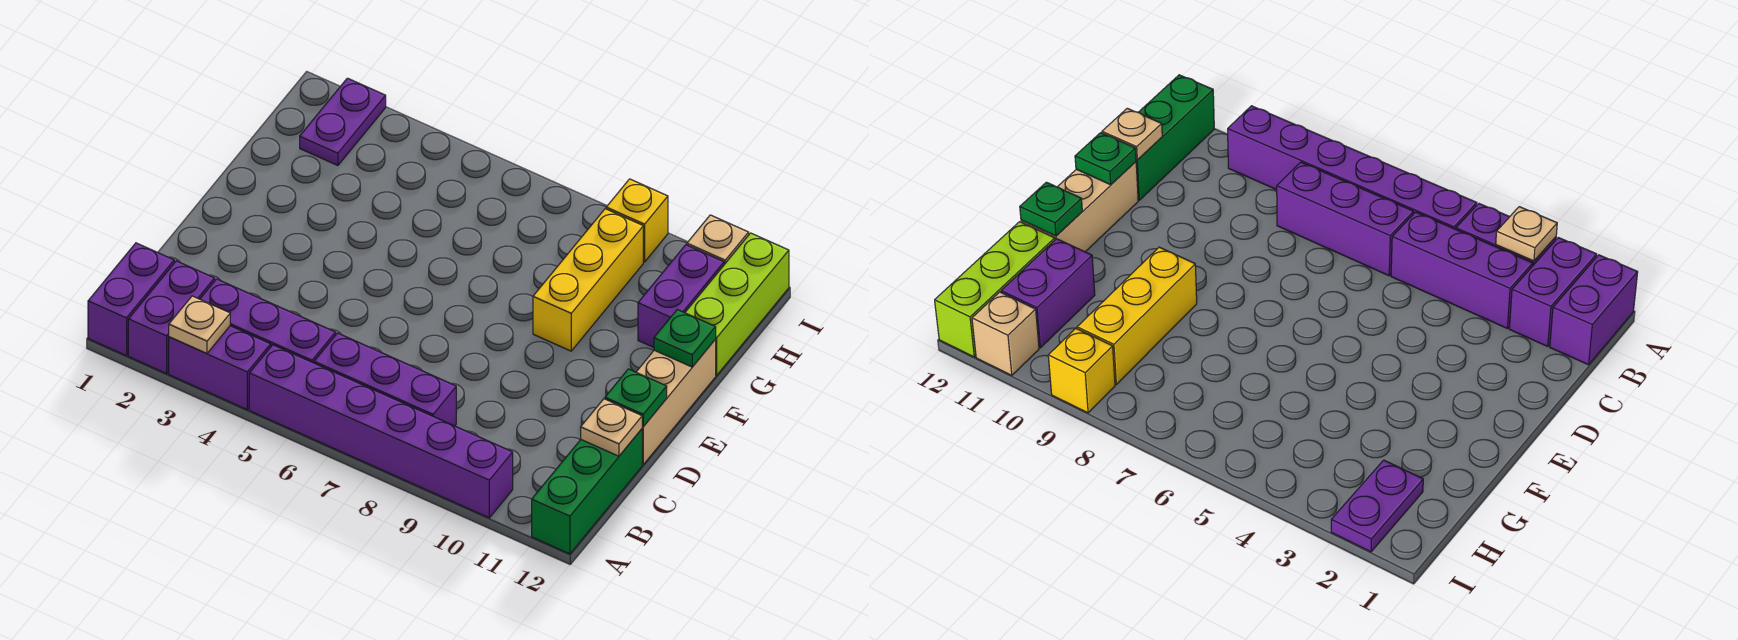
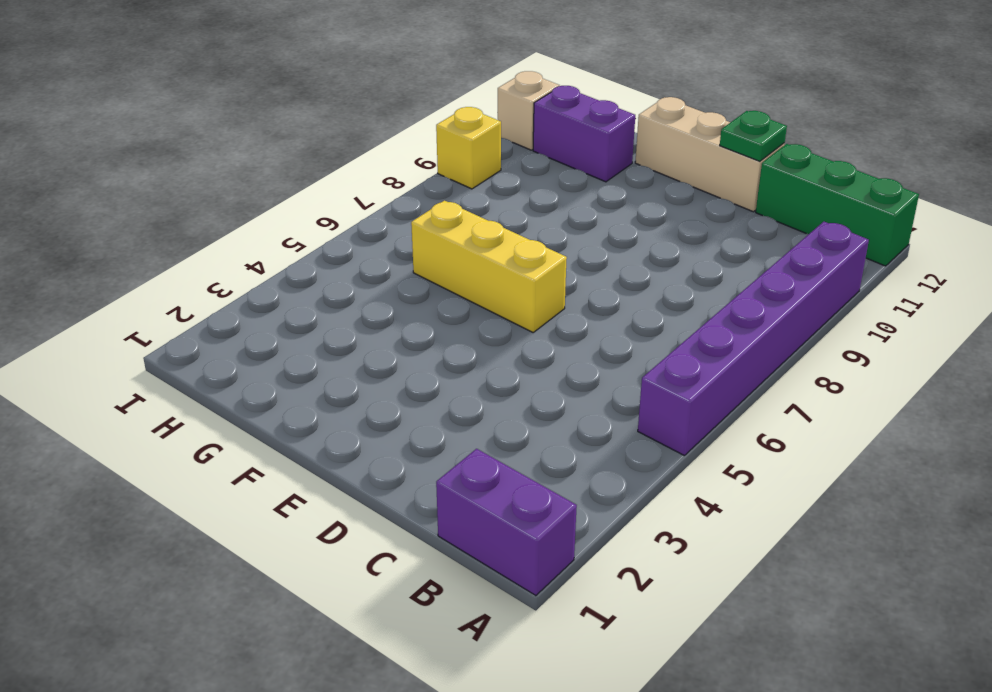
yellow brick E6:G6 level 1 -> yellow brick F9:H9 level 1
none -> purple brick A2:B2 level 1
none -> purple brick A3:A4 level 1
none -> purple brick B3:B5 level 1

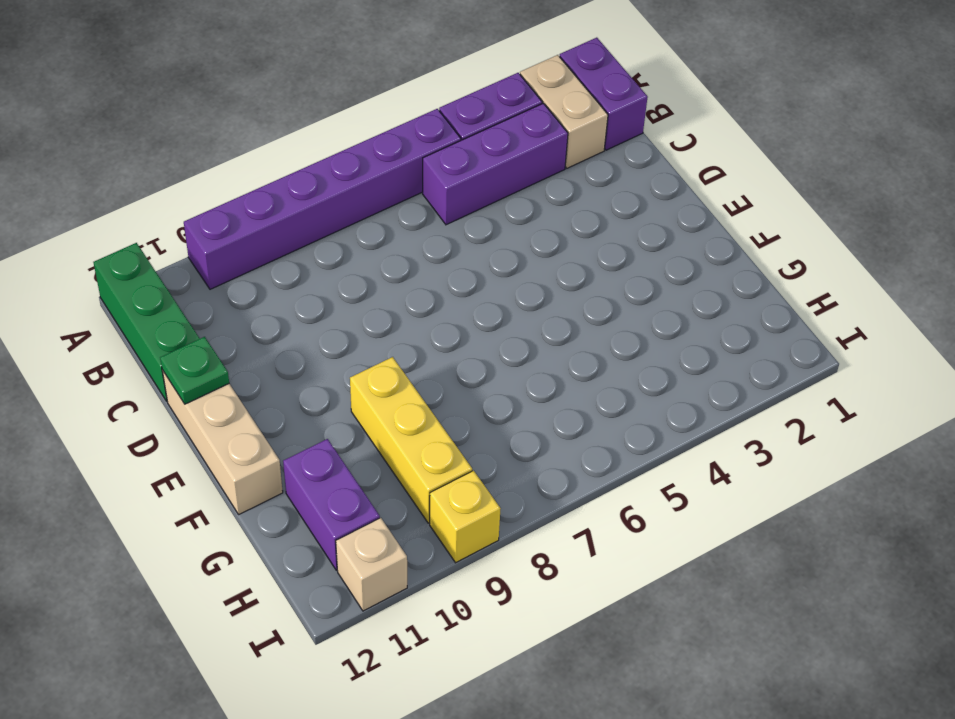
tan brick A2:B2 level 1 -> purple brick A2:B2 level 1
none -> purple brick B6:B8 level 1
none -> lime brick G12:I12 level 1
none -> purple plate H2:I2 level 1

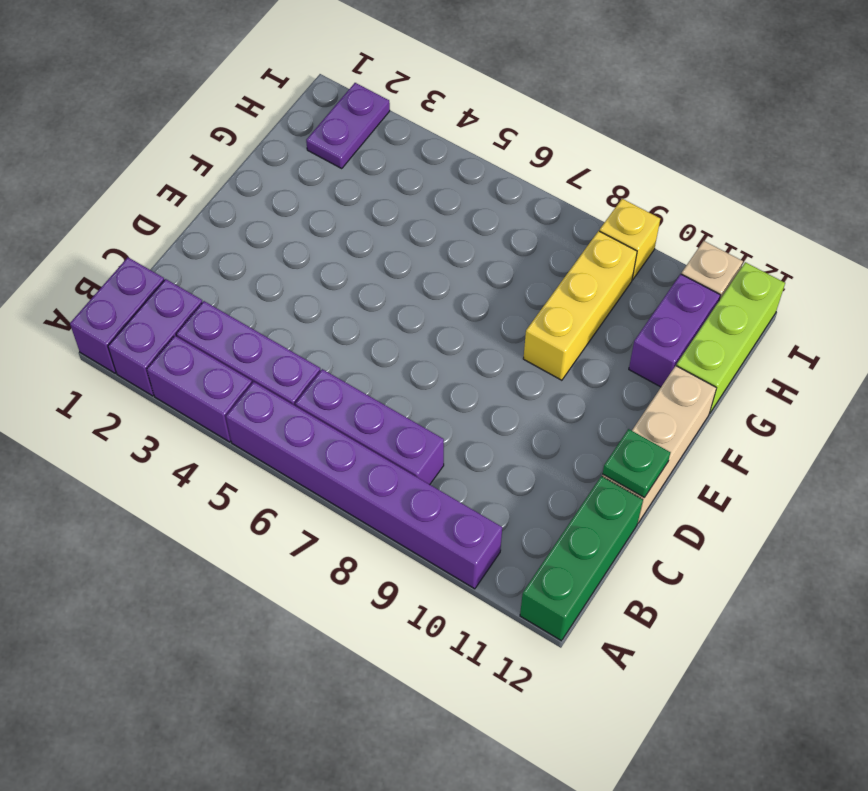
none -> tan plate A3 level 2
none -> tan plate C12 level 2
none -> green plate F12 level 2

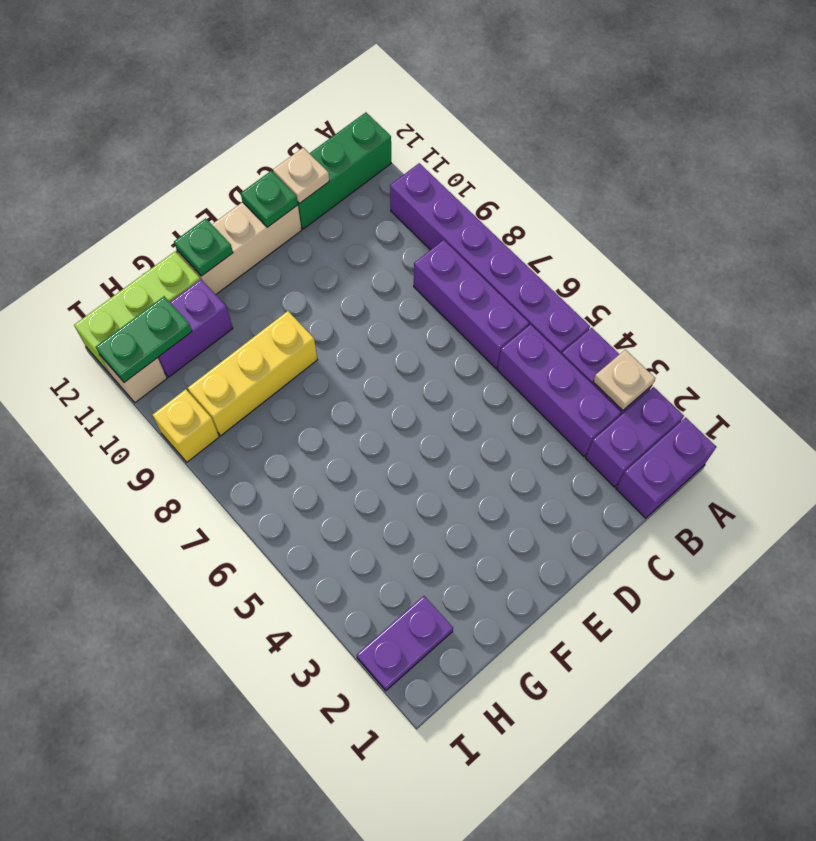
green plate H11:I11 level 2 -> none

